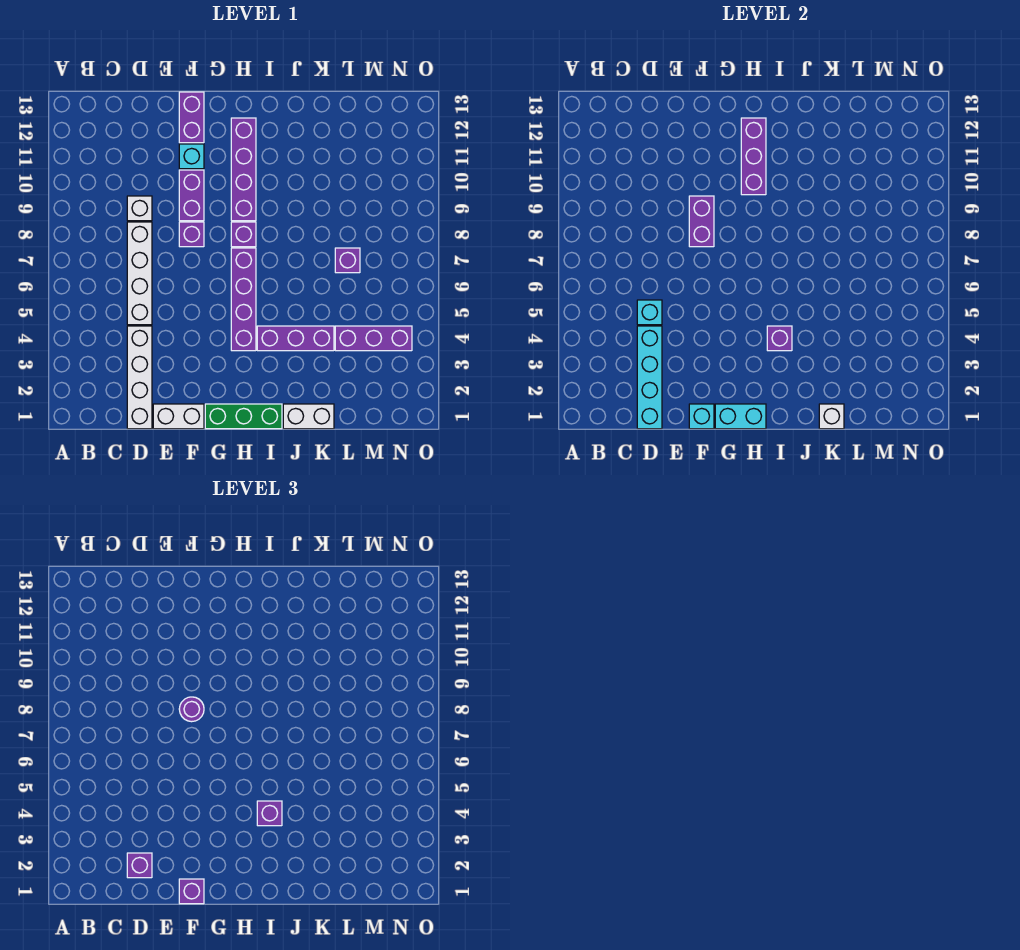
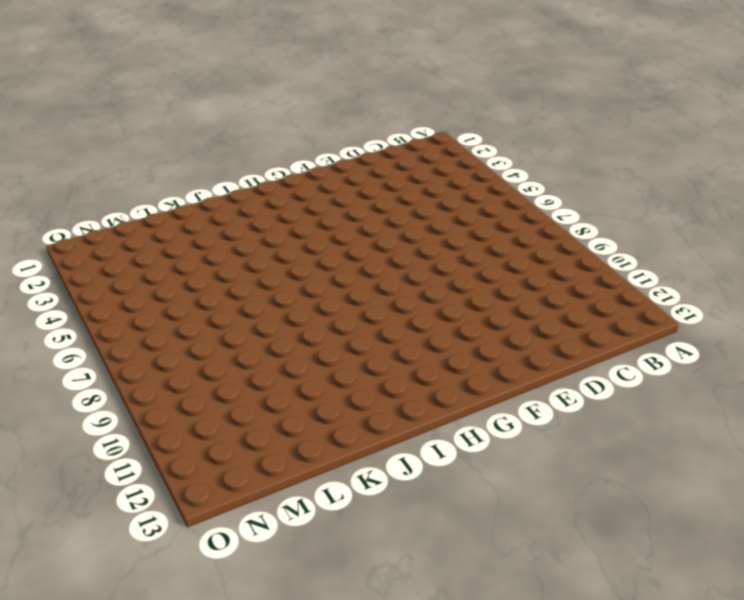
none -> white brick D1:D4 level 1
none -> white brick D5:D8 level 1
none -> white brick D9 level 1

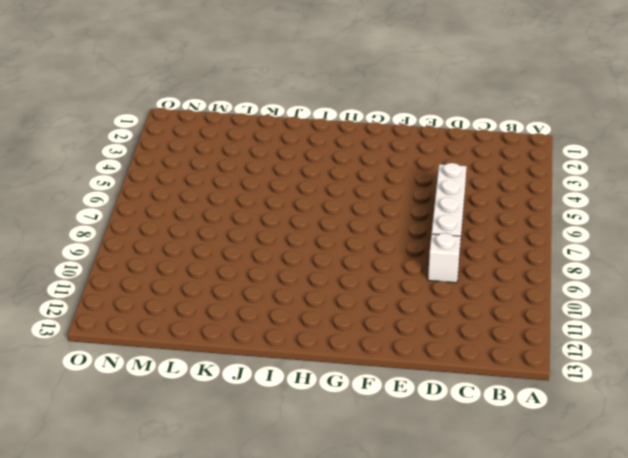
none -> white brick D1:D4 level 1
none -> white brick E1:F1 level 1
none -> purple brick F8 level 1

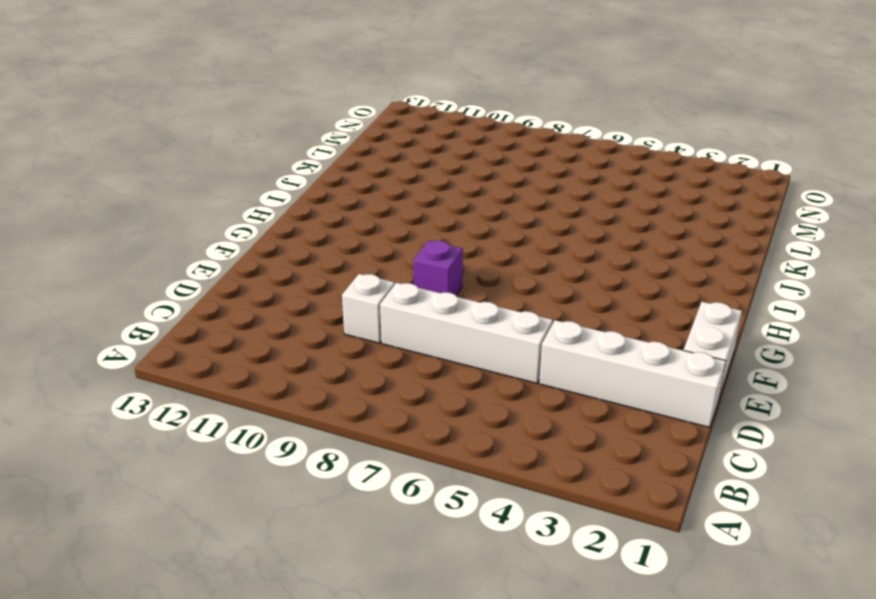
none -> purple brick F9:F10 level 1
none -> cyan brick F11 level 1
none -> purple brick F12:F13 level 1

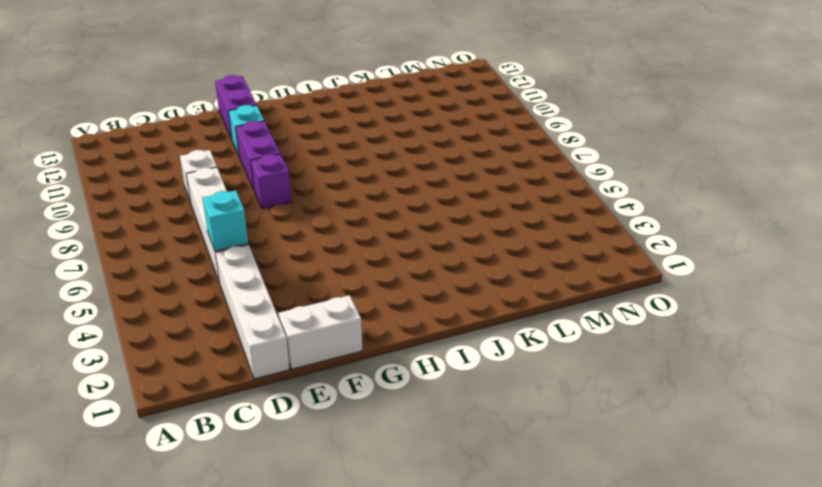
none -> green brick G1:I1 level 1
none -> purple brick H4:H7 level 1
none -> purple brick H8 level 1

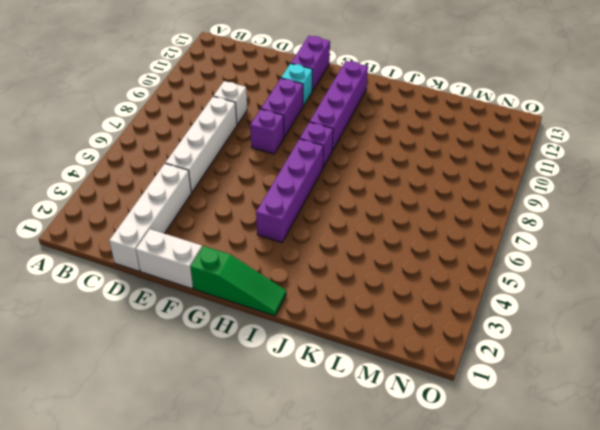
green slope G1:I1 level 1 top G -> green brick G1:I1 level 1
none -> purple brick I4:K4 level 1
none -> white brick J1:K1 level 1
none -> purple brick L4:N4 level 1

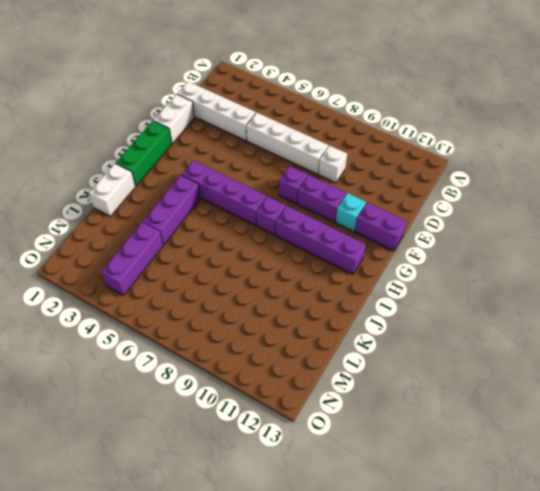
none -> purple brick L7 level 1
none -> cyan brick D1:D4 level 2
none -> cyan brick D5 level 2

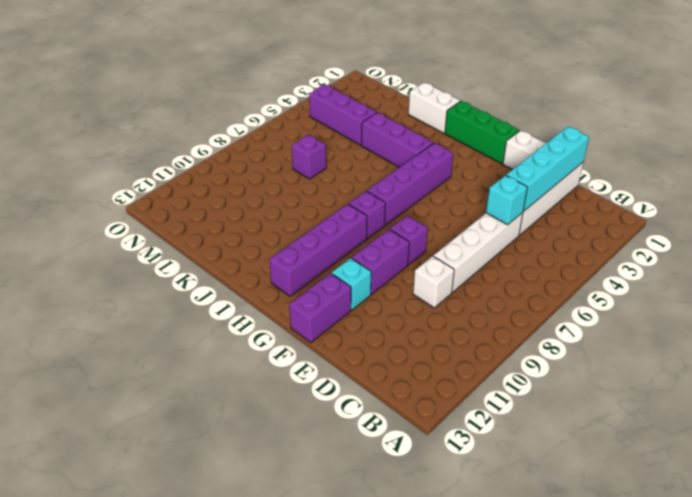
none -> cyan brick F1 level 2
none -> purple brick F8:F9 level 2
none -> cyan brick G1:H1 level 2

